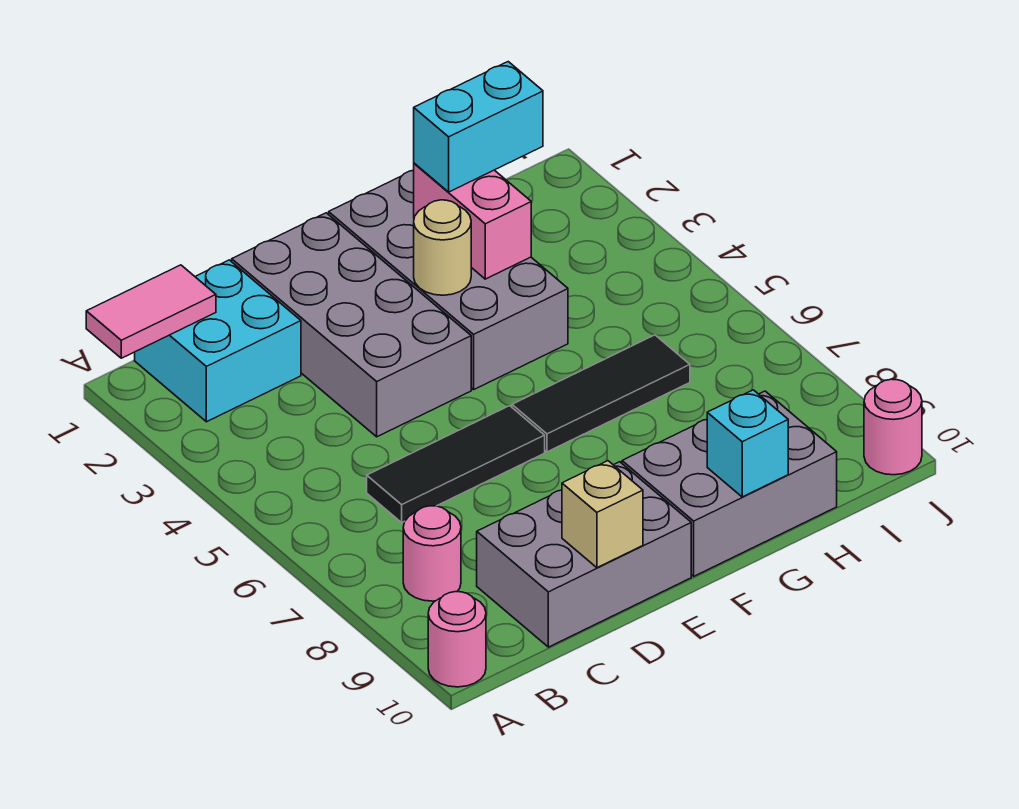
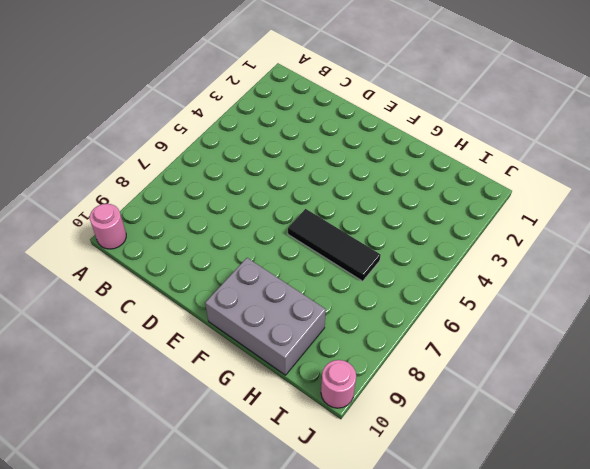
none -> cyan brick B1:C2 level 1
none -> pink round brick B8 level 1
none -> black tile C6:E6 level 1

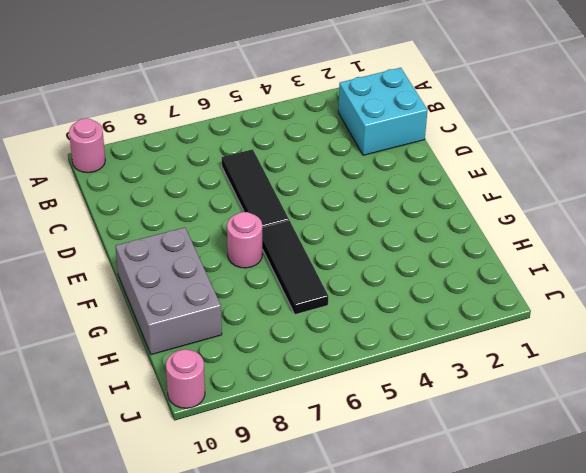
pink round brick F7 level 1 -> pink round brick B8 level 1
none -> grey brick C9:E10 level 1
none -> grey brick D1:E4 level 1
none -> grey brick F1:G4 level 1

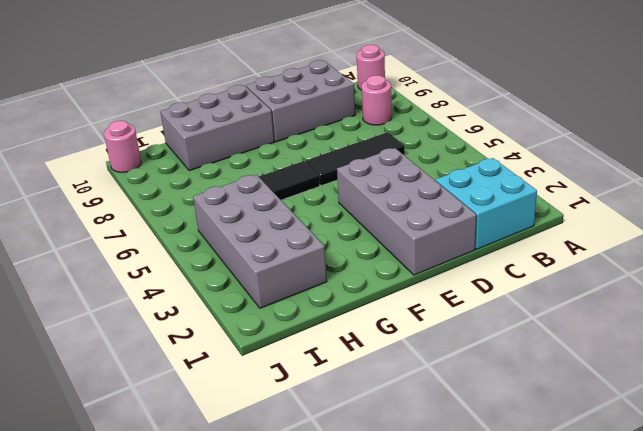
grey brick H2:I5 level 1 -> grey brick F1:G4 level 1
none -> pink tile A1:B1 level 2
none -> tan brick D10 level 2
none -> tan round brick F3 level 2

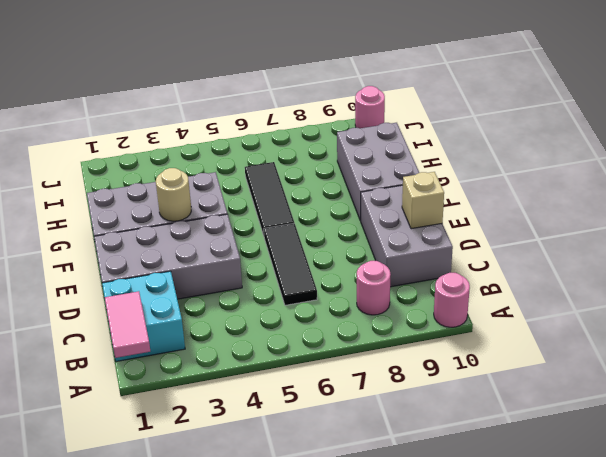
none -> pink brick G2:G3 level 2
none -> cyan brick G10 level 2
none -> cyan brick G2:H2 level 3

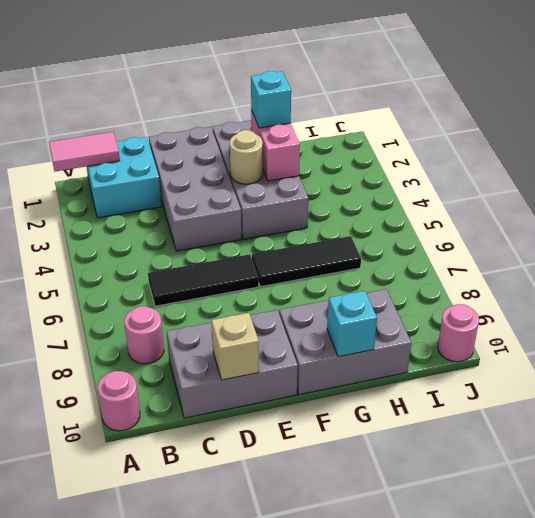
cyan brick G2 level 3 -> cyan brick G2:H2 level 3

